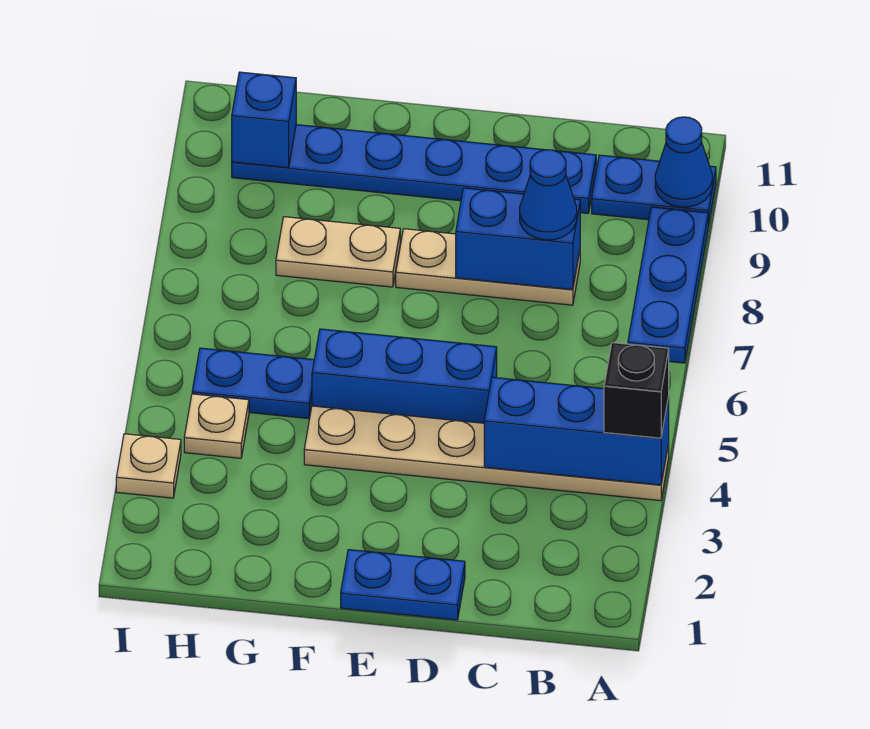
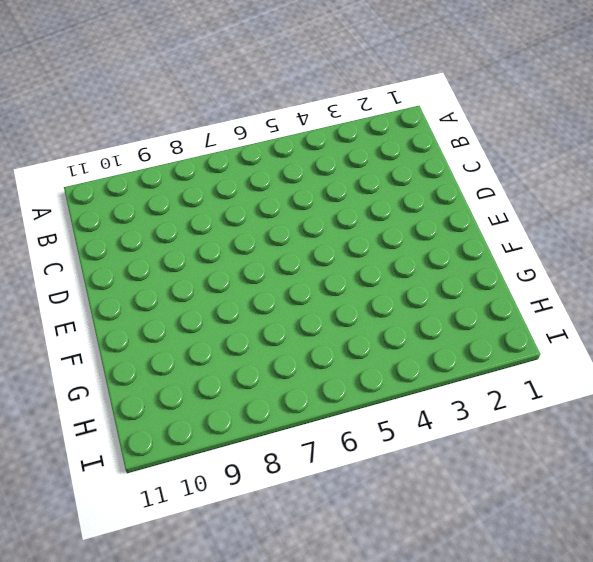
none -> tan plate A4:F4 level 1
none -> blue plate A7:A9 level 1
none -> blue plate A10:B10 level 1

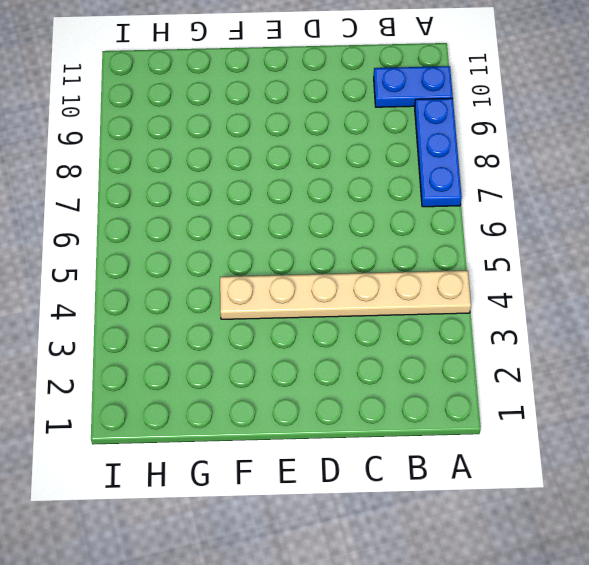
none -> tan plate C8:E8 level 1
none -> blue plate C10:H10 level 1
none -> blue plate D1:E1 level 1

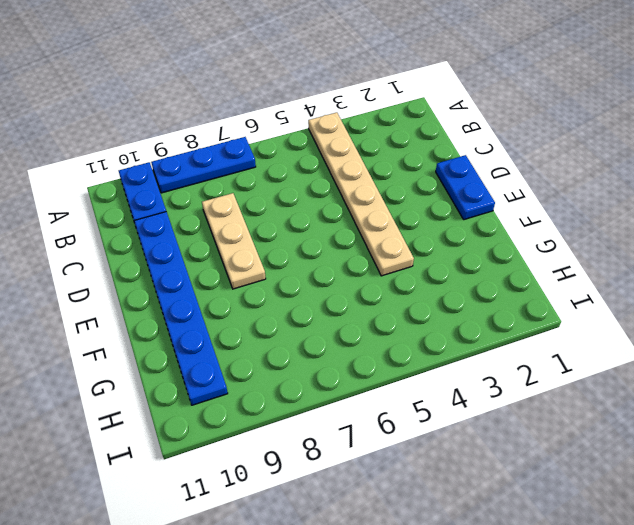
none -> blue brick D5:F5 level 1
none -> tan plate F8:G8 level 1
none -> blue plate G5:H5 level 1

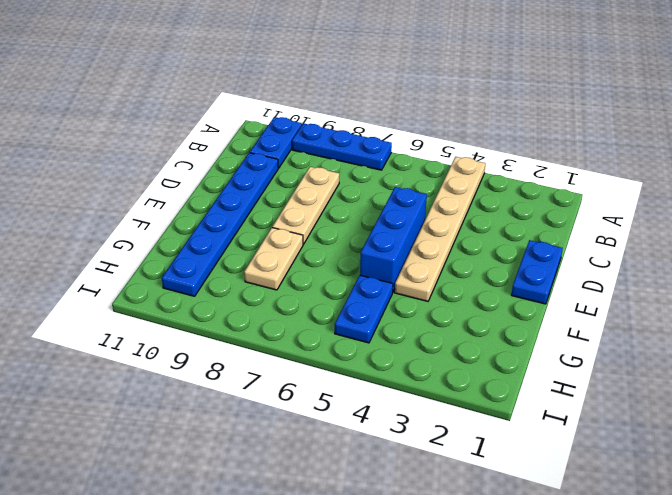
none -> tan plate H4 level 1
none -> tan plate I3 level 1
none -> blue brick A4:C4 level 2

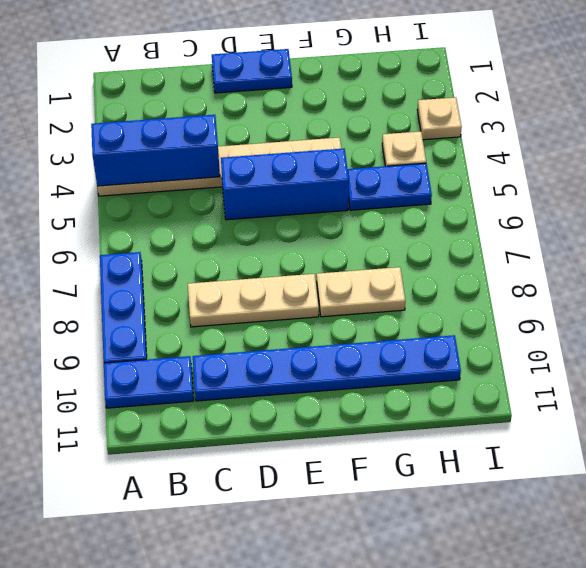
none -> blue cone A10 level 2
none -> blue brick C8:D8 level 2
none -> blue brick H10 level 2

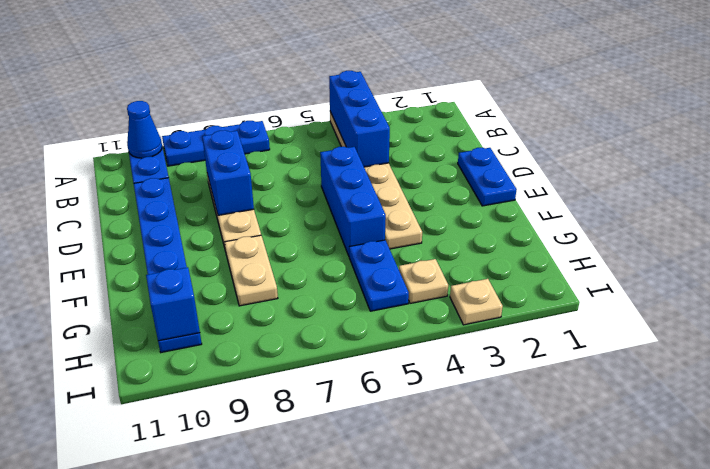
none -> black brick A4 level 3
none -> blue cone C8 level 3

